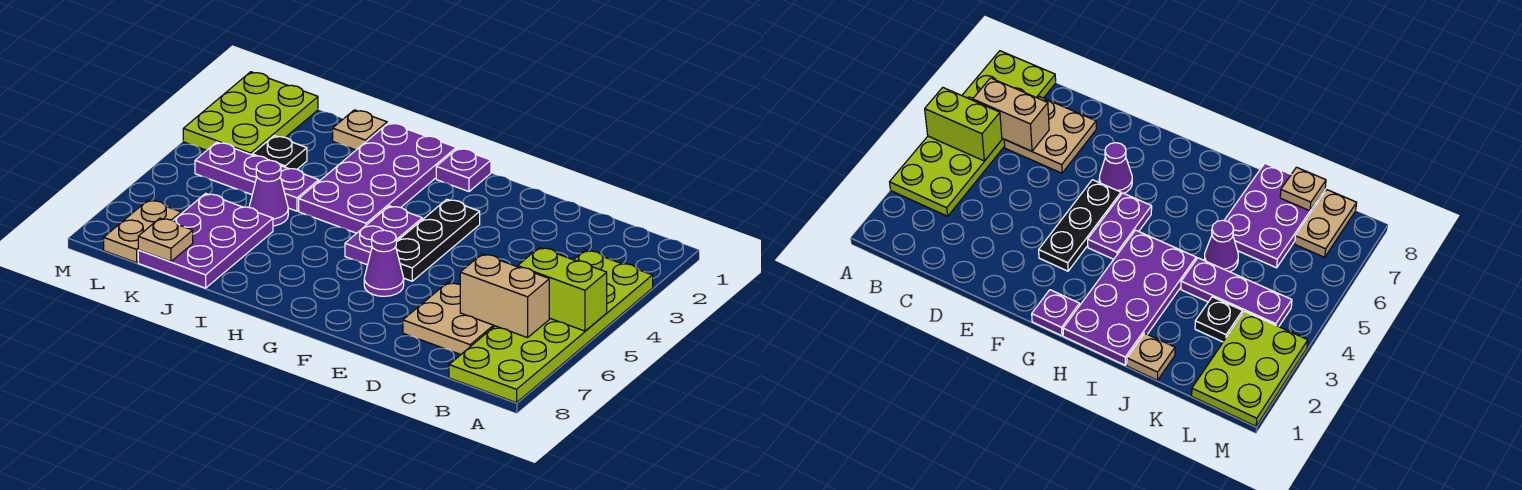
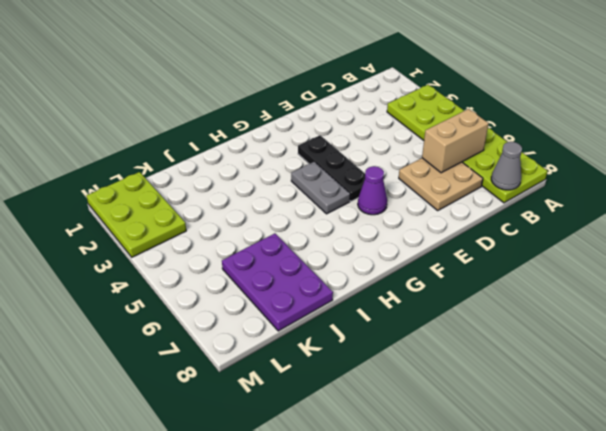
grey cone B8 level 2 -> none
grey plate G4:G5 level 1 -> purple plate G4:G5 level 1
none -> purple plate G1 level 1
none -> purple plate H1:I4 level 1
none -> tan plate J1 level 1

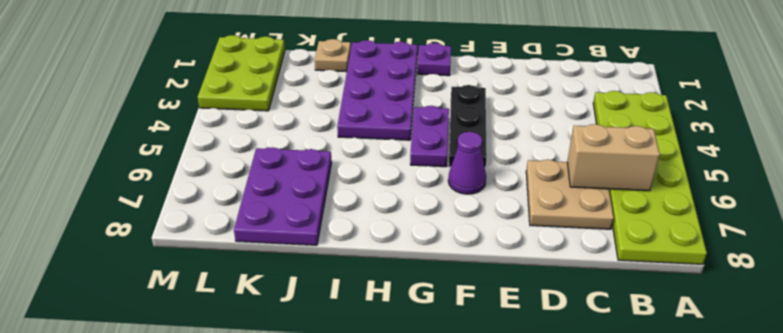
none -> purple plate J4:L4 level 1
none -> purple cone J5 level 1
none -> black plate K3 level 1

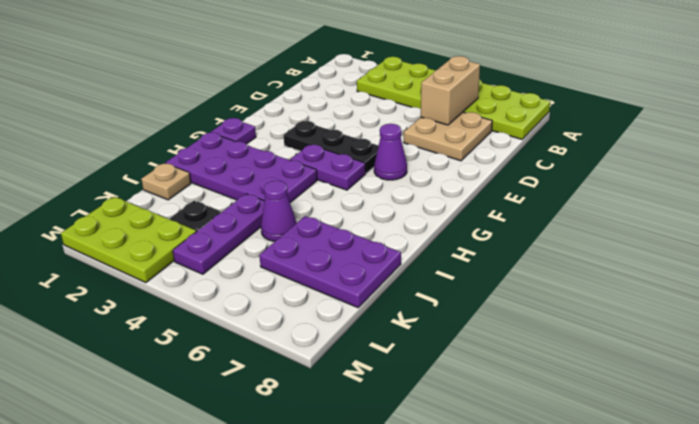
none -> tan plate L7:L8 level 1
none -> lime brick A5:B5 level 2
none -> tan plate K8 level 2

